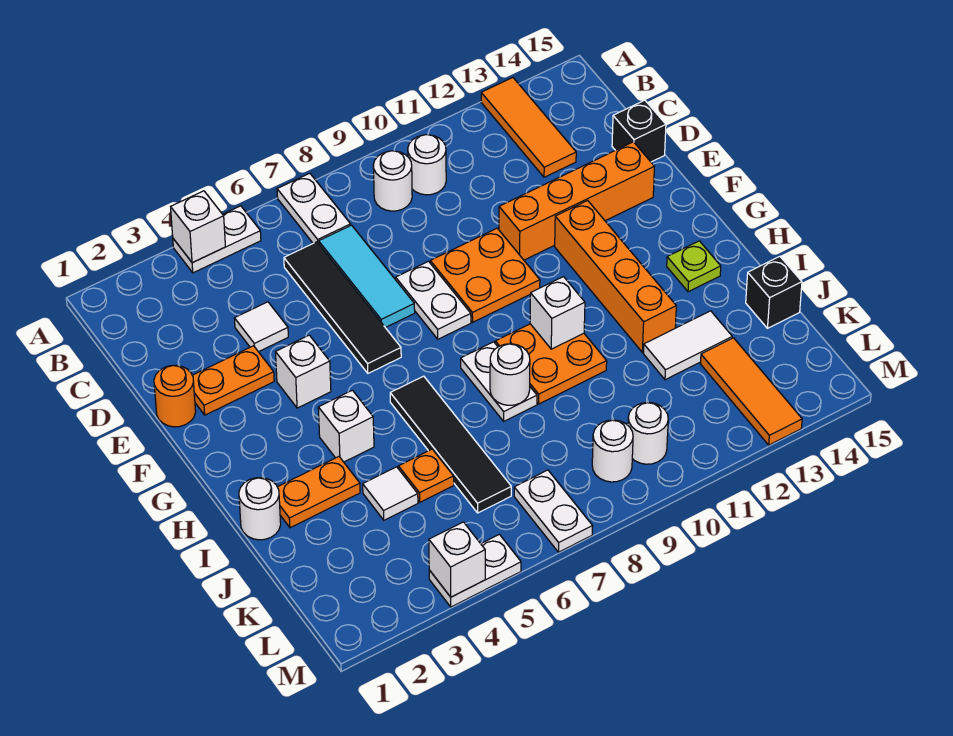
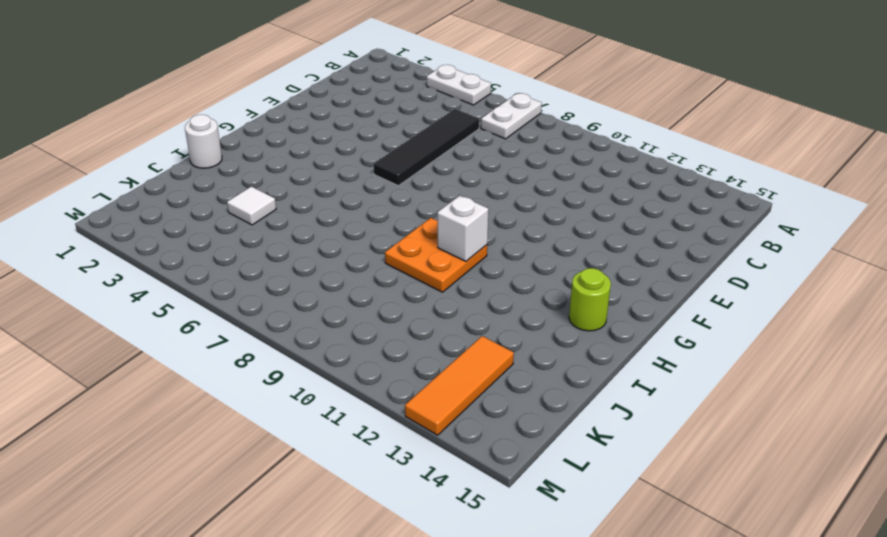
lime round brick H14 level 1 -> lime plate H14 level 1
none -> orange tile A13:C13 level 1
none -> white round brick B9 level 1
none -> white round brick B10 level 1
none -> cyan tile C7:E7 level 1

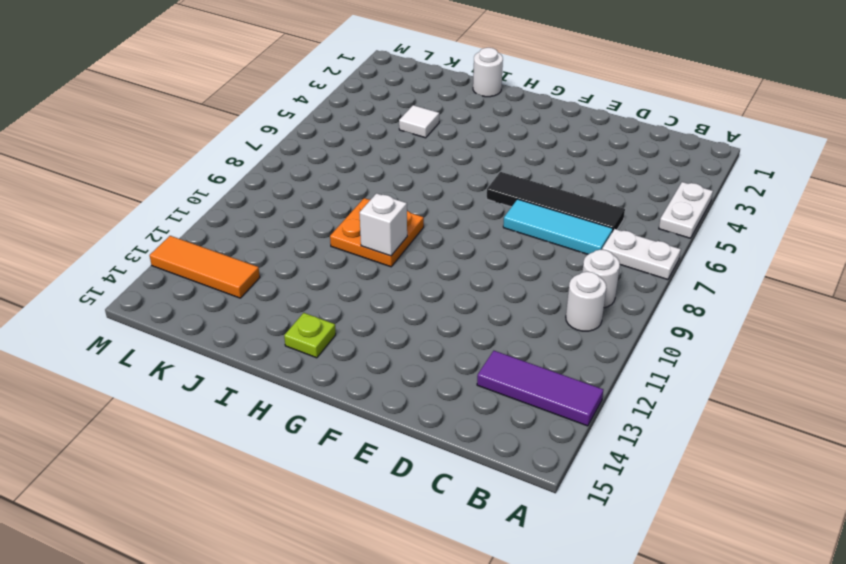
purple tile A13:C13 level 1 -> orange tile A13:C13 level 1
none -> white tile D4 level 1
none -> black brick D15 level 1
none -> orange round brick E1 level 1
none -> orange plate E2:E3 level 1

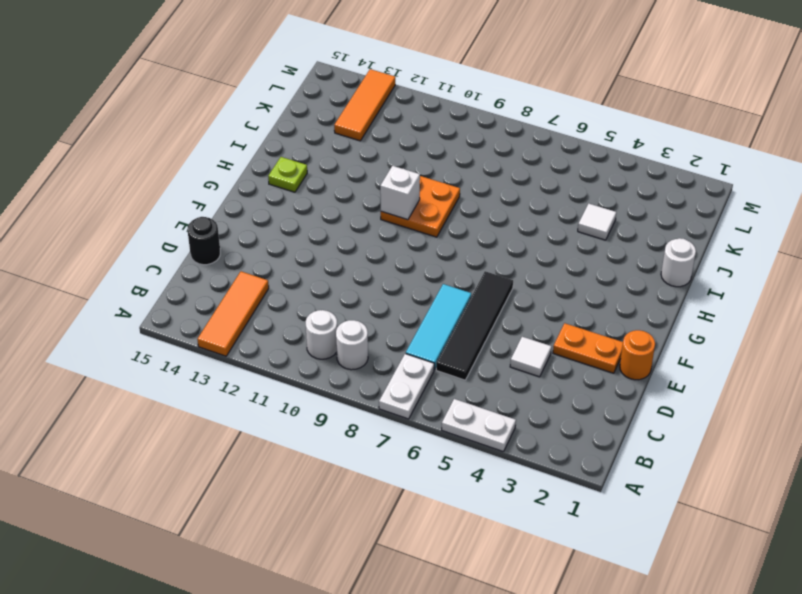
black round brick D15 level 1 -> black brick D15 level 1
none -> white plate E8:F8 level 1
none -> orange plate E9:F10 level 1
none -> orange brick E11:E14 level 1
none -> white brick F4 level 1

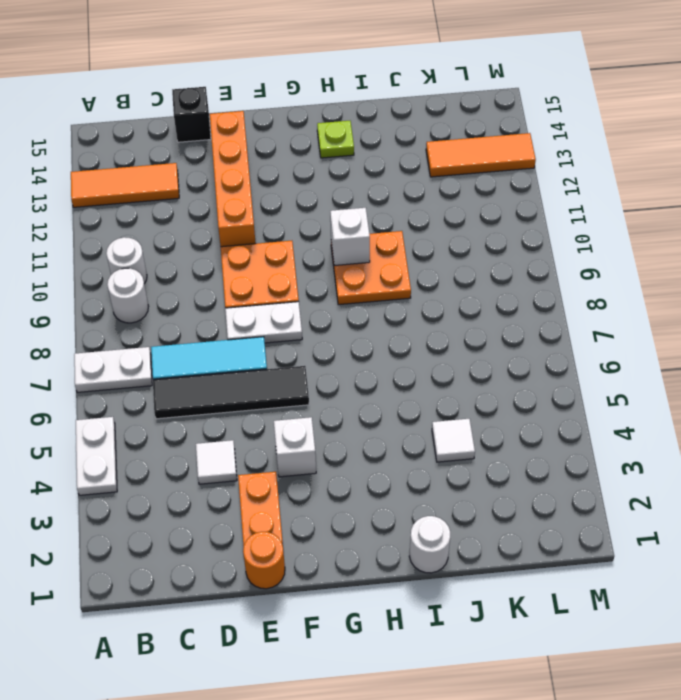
none -> orange brick F12:I12 level 1
none -> white brick H4 level 1
none -> black tile H6:K6 level 1
none -> white plate H8:I8 level 1

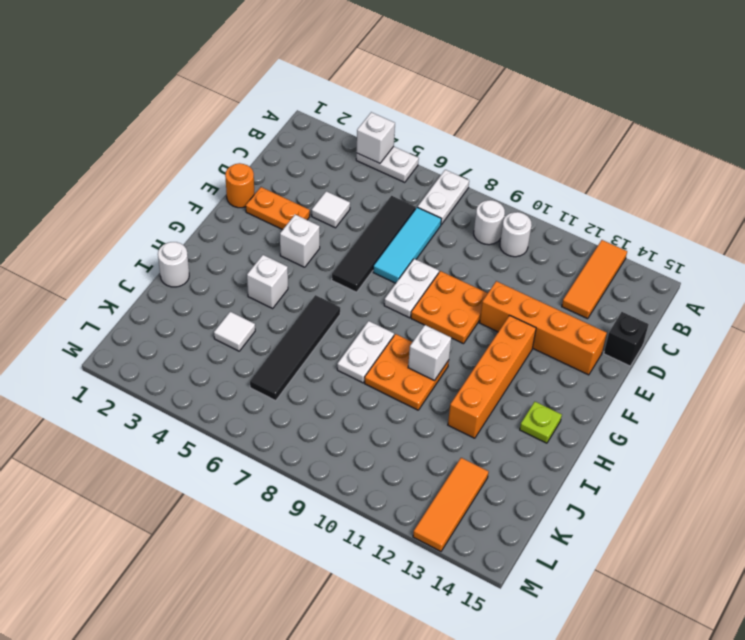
none -> orange plate I2:I3 level 1
none -> orange plate J5 level 1
none -> white tile J12:J13 level 1
none -> black brick J15 level 1

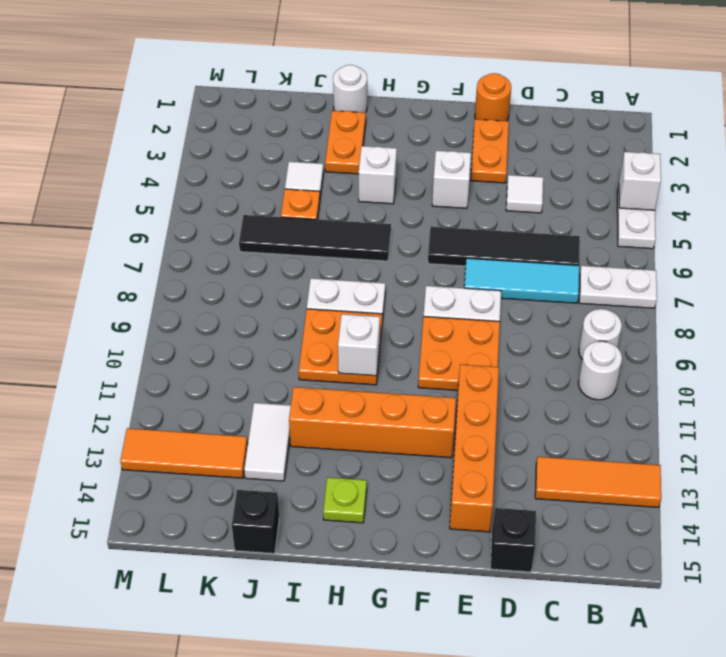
none -> white plate L7:M7 level 1
none -> white round brick L9 level 1
none -> white round brick L10 level 1
none -> white plate M4:M5 level 1

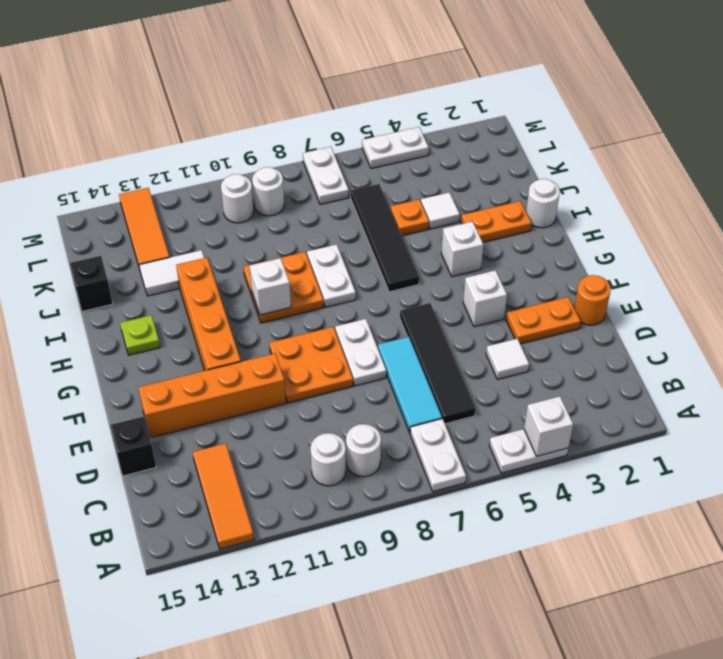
none -> white round brick I8 level 2
none -> white brick M4 level 2

